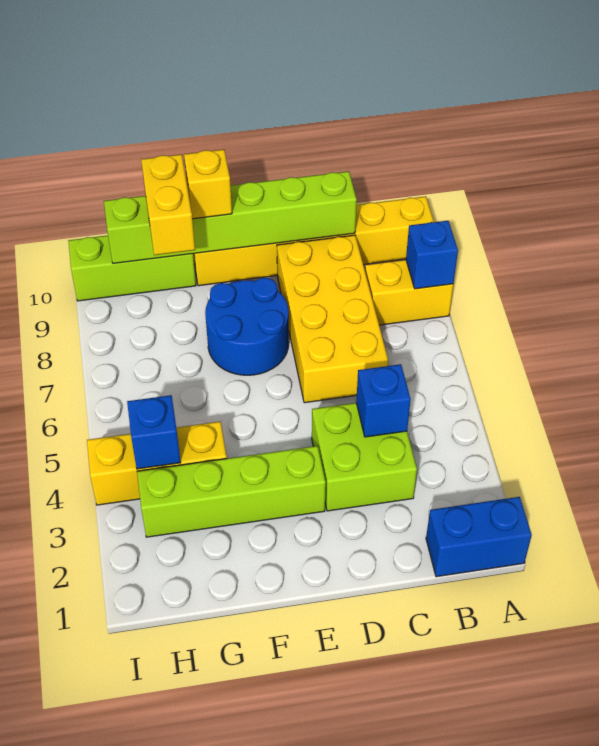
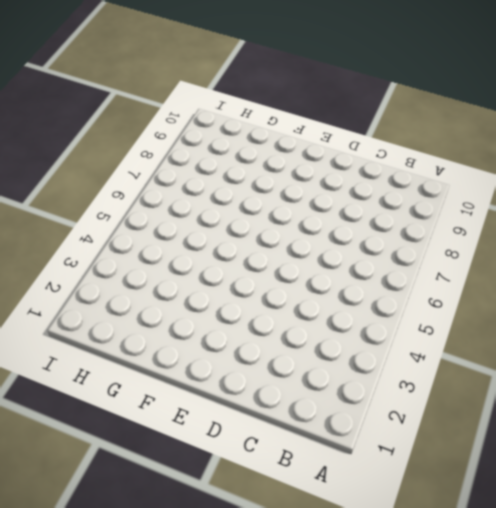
none -> blue brick A1:B1 level 1
none -> yellow brick A8:B8 level 1
none -> yellow brick A10:F10 level 1

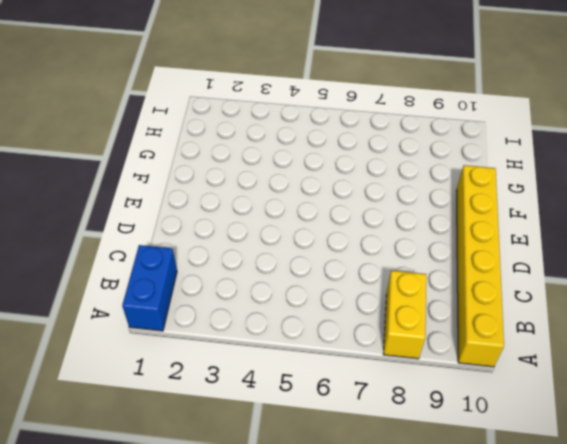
none -> lime brick C3:D4 level 1
none -> yellow brick C6:D9 level 1
none -> lime brick E3:H3 level 1

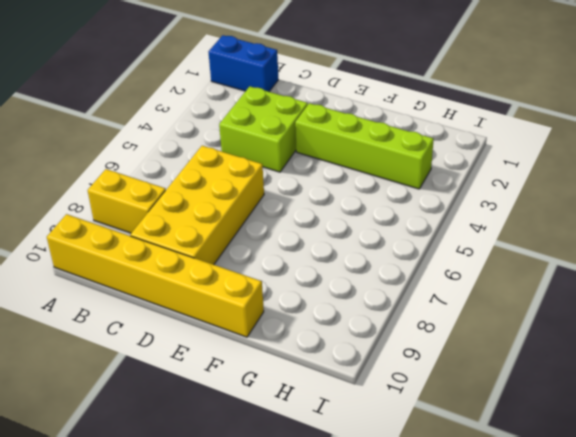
none -> blue round brick E7:F8 level 1
none -> yellow brick G4:I4 level 1
none -> lime brick G10:I10 level 1

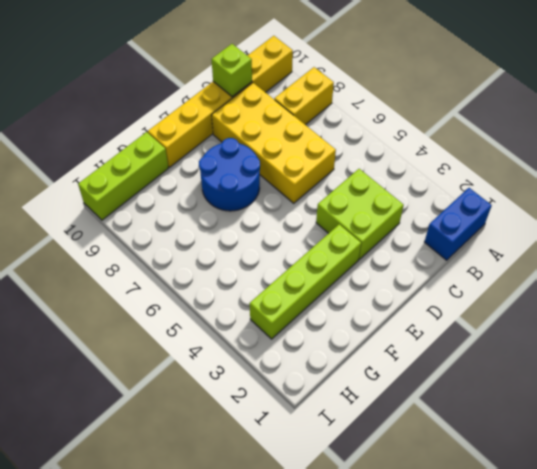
lime brick C10 level 2 -> lime brick C10:H10 level 2
none -> yellow brick G4:I4 level 1
none -> blue brick A8 level 2
none -> blue brick C4 level 2

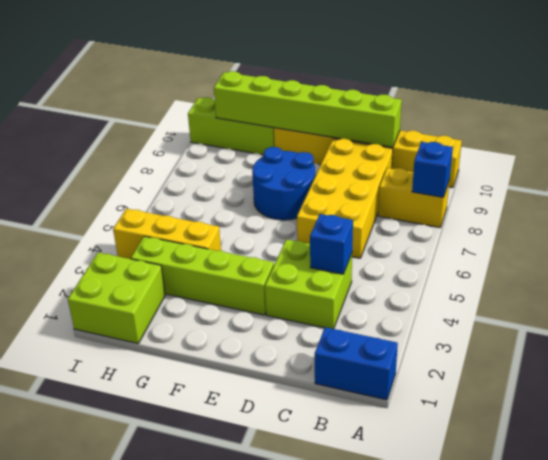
lime brick H1:I2 level 1 -> none
none -> blue brick H4 level 2
none -> yellow brick F10 level 3
none -> yellow brick G9:G10 level 3

